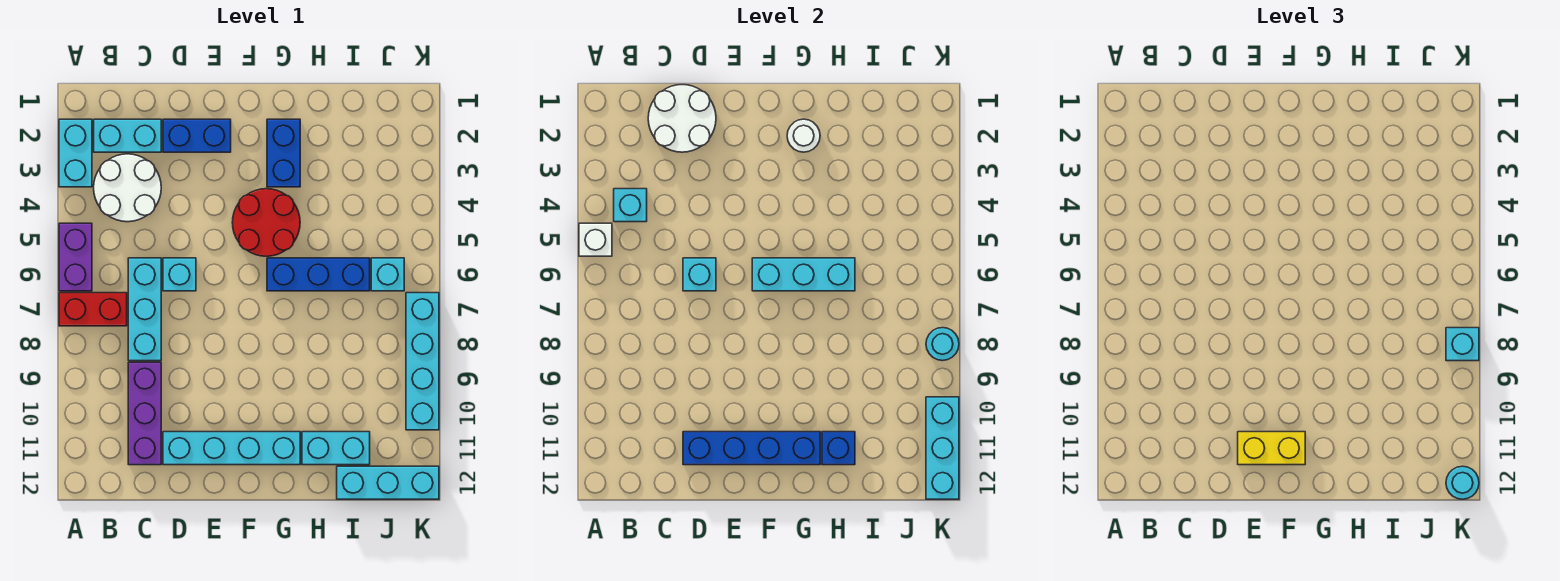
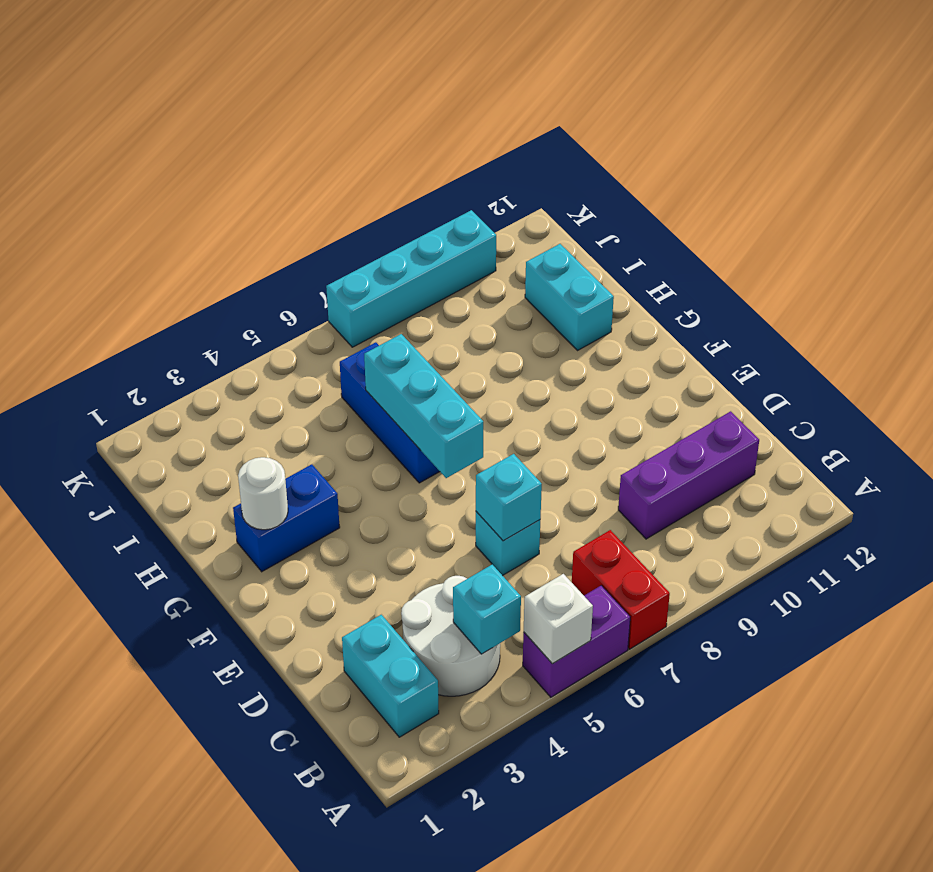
none -> cyan brick A2:A3 level 1
none -> cyan brick C6:C8 level 1
none -> blue brick D2:E2 level 1
none -> cyan brick D11:G11 level 1

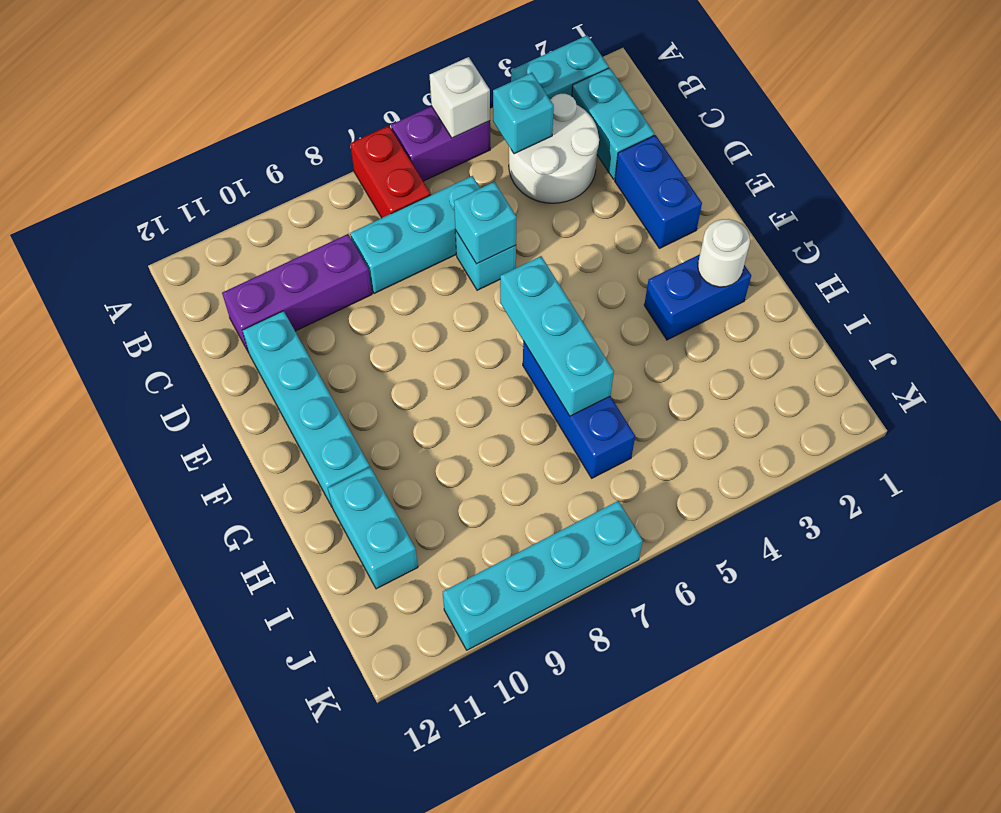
none -> red round brick F4:G5 level 1
none -> cyan brick I12:K12 level 1
none -> cyan brick J6 level 1
none -> white round brick C1:D2 level 2

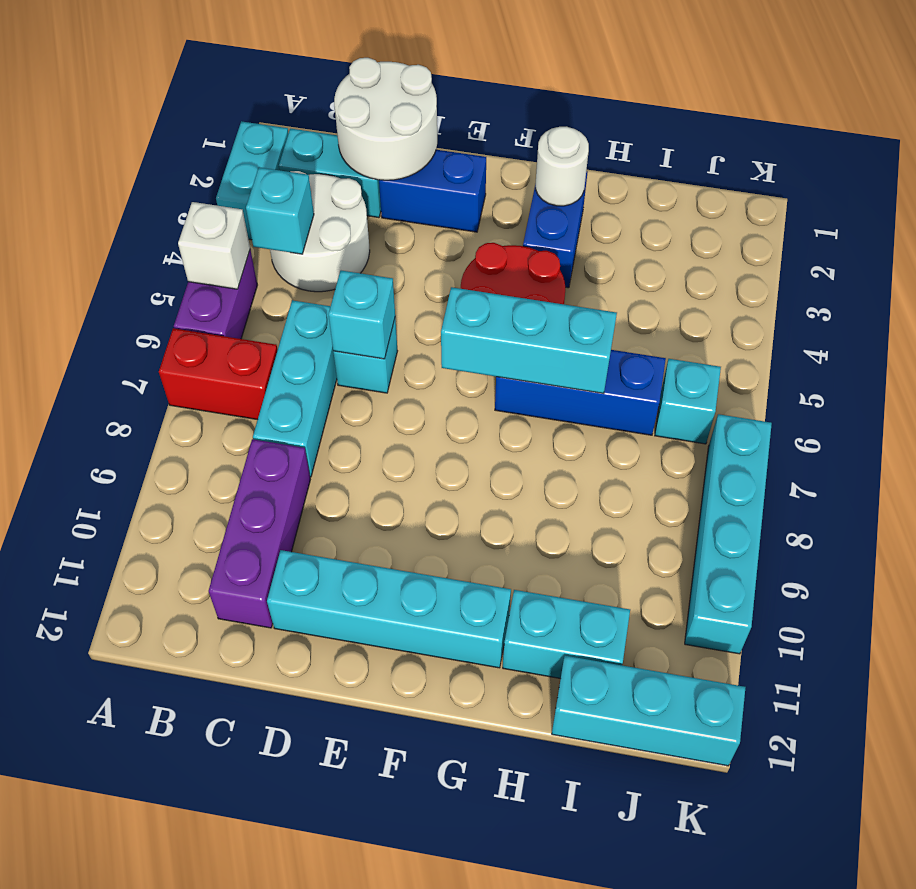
none -> blue brick D11:G11 level 2
none -> blue brick H11 level 2
none -> cyan round brick K8 level 2
none -> cyan brick K10:K12 level 2

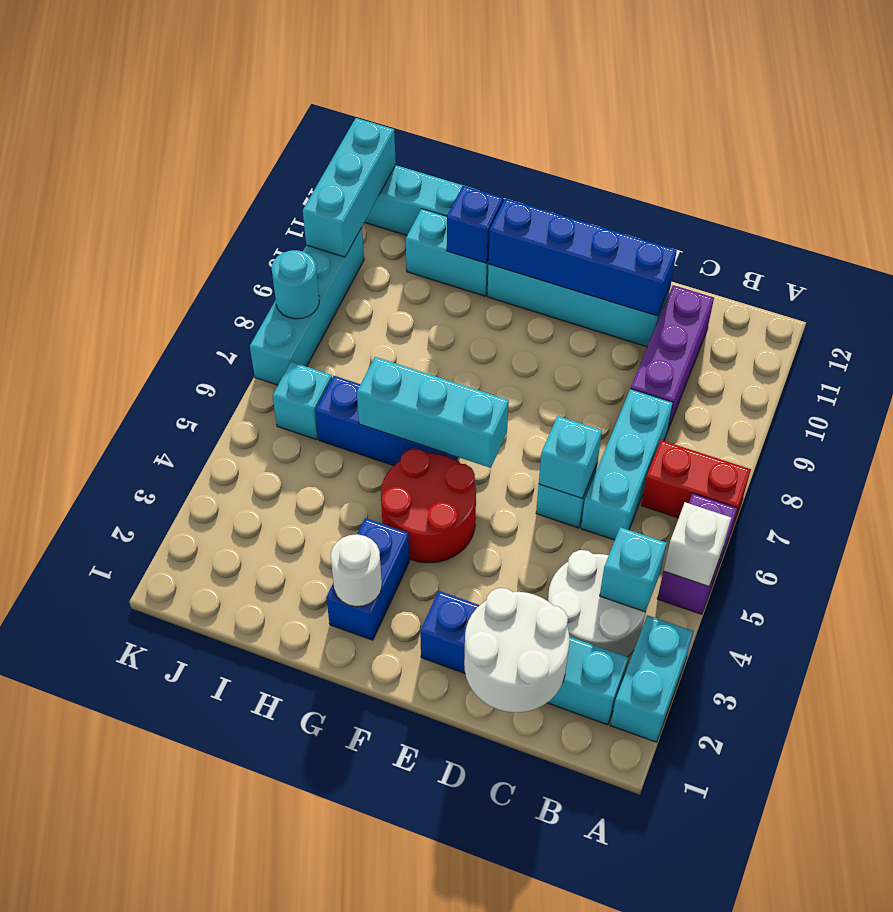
none -> yellow brick E11:F11 level 3
none -> cyan brick K8 level 3
none -> cyan round brick K12 level 3

